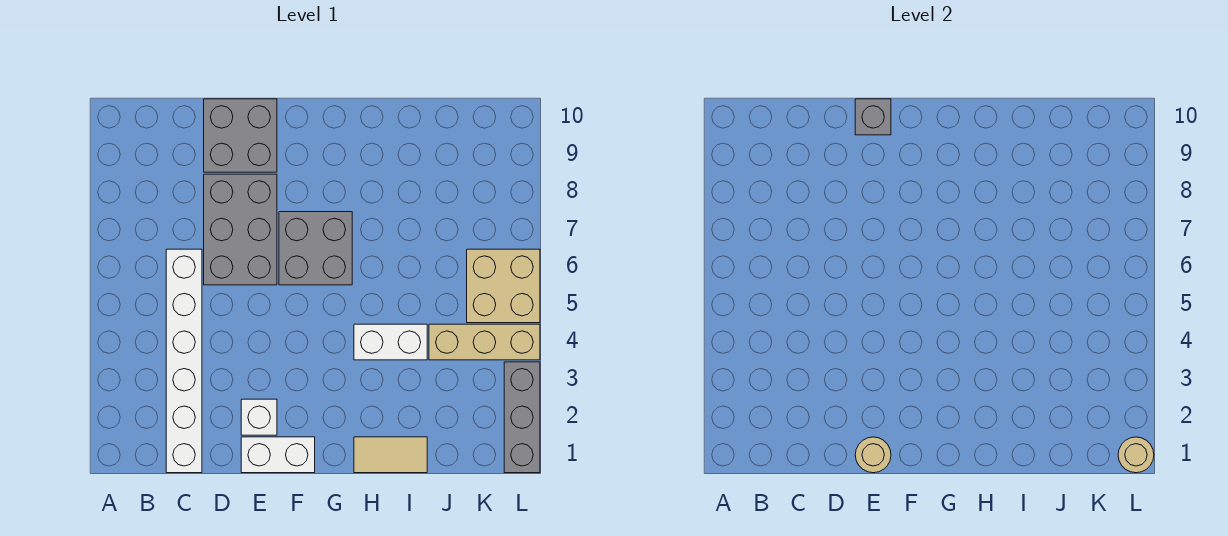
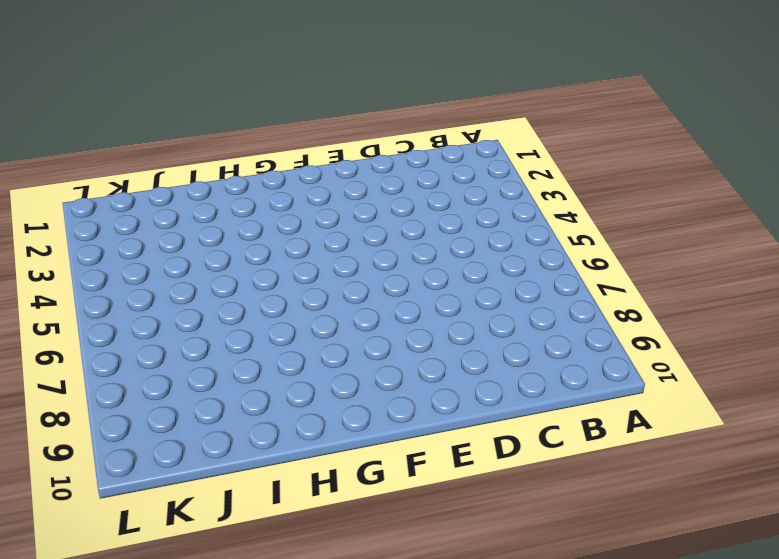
none -> white brick C1:C6 level 1
none -> grey brick D6:E8 level 1
none -> grey brick D9:E10 level 1

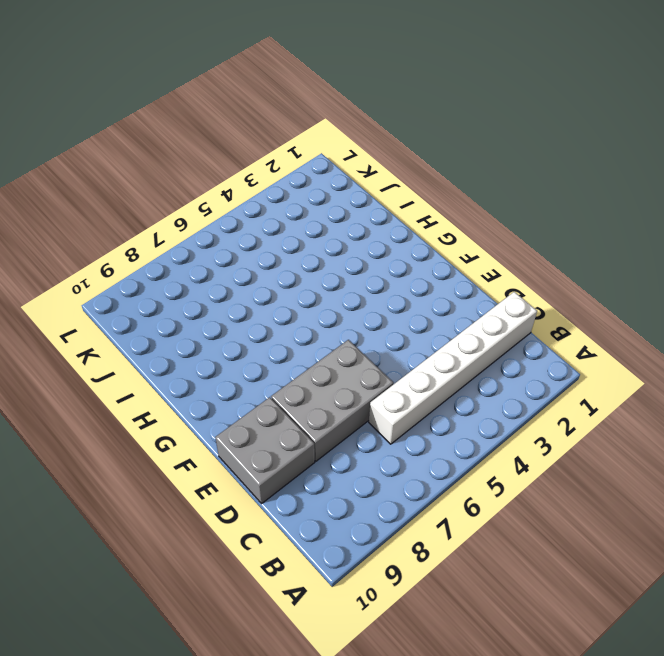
none -> white brick E1:F1 level 1
none -> white brick E2 level 1
none -> grey brick F6:G7 level 1

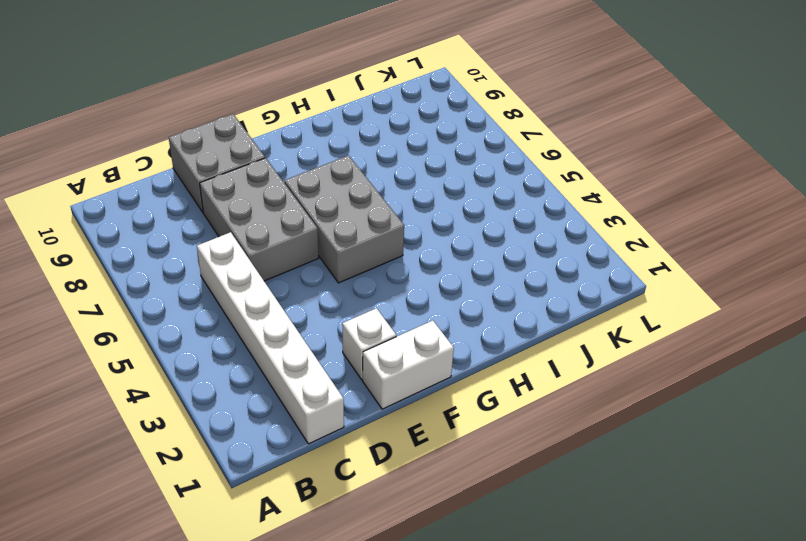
grey brick F5:G7 level 1 -> grey brick F6:G7 level 1
none -> tan tile H1:I1 level 1
none -> white brick H4:I4 level 1
none -> tan brick J4:L4 level 1

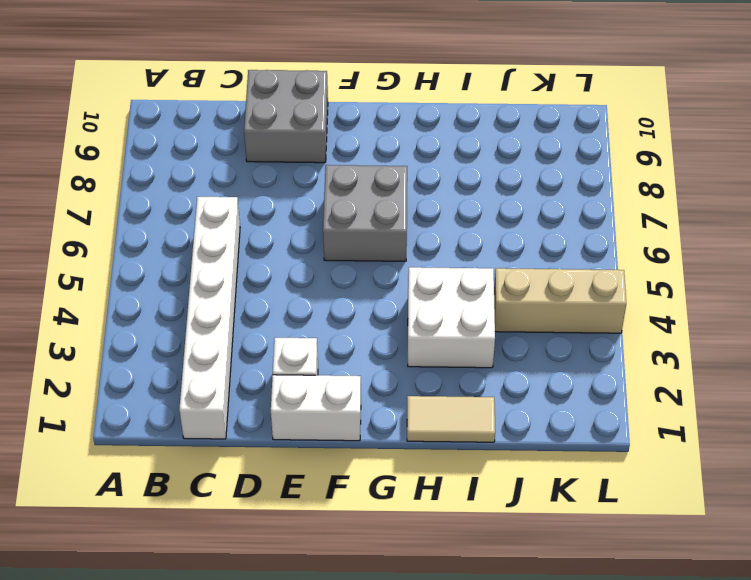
white brick H3:I4 level 1 -> white brick H4:I4 level 1
none -> grey brick D6:E8 level 1
none -> tan brick K5:L6 level 1
none -> grey brick L1:L3 level 1

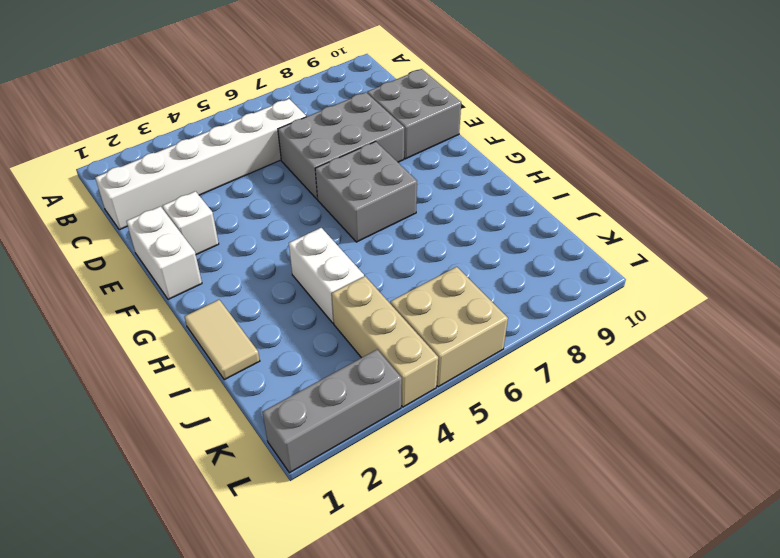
none -> tan round brick E1 level 2
none -> grey brick E10 level 2
none -> tan round brick L1 level 2

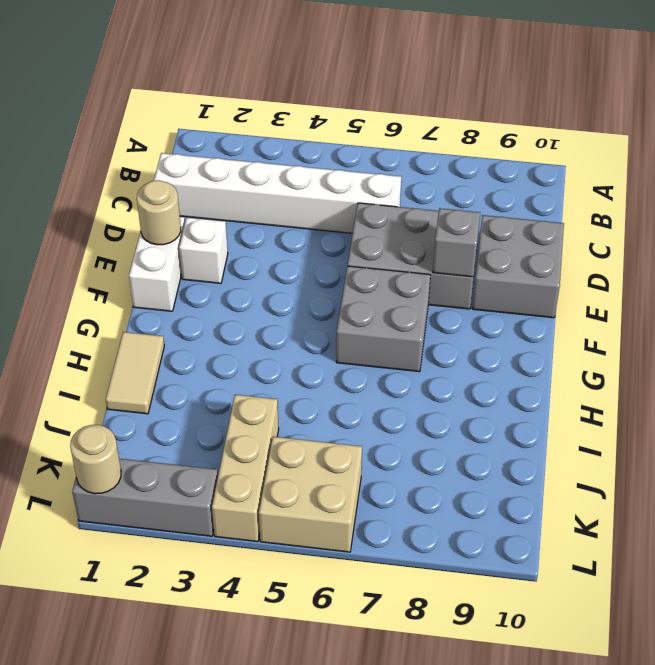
grey brick E8 level 2 -> grey brick E10 level 2
none -> white brick H4:I4 level 1

